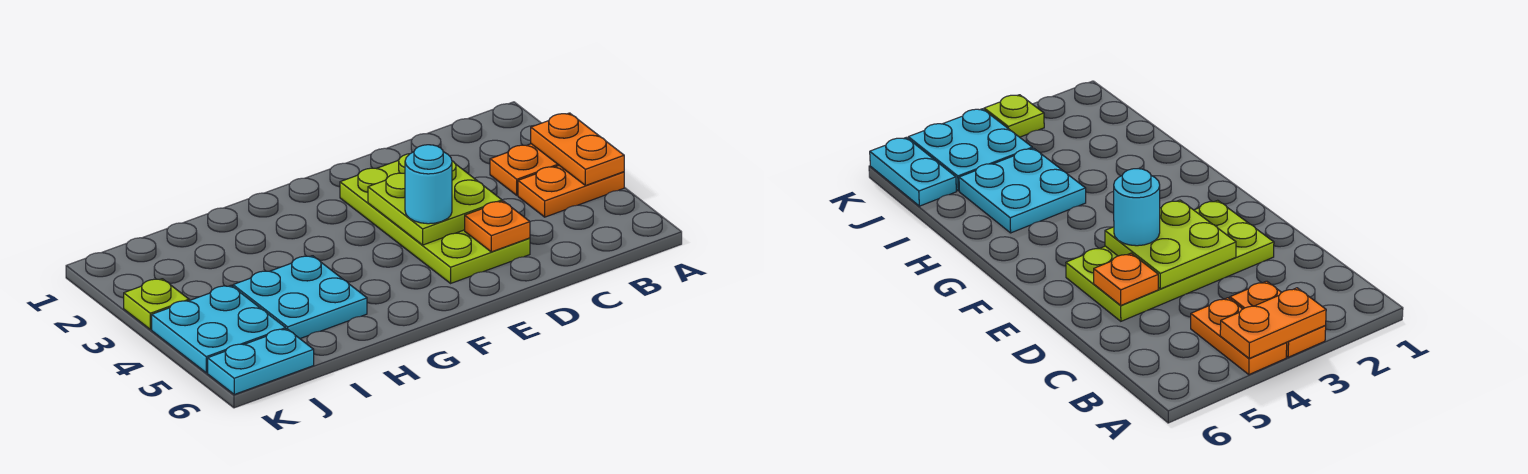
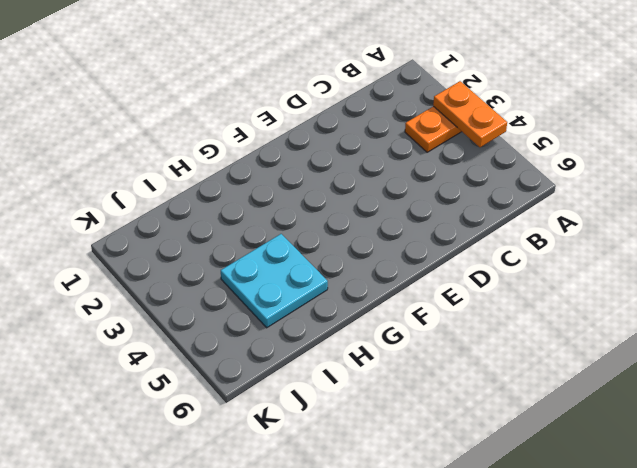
none -> orange plate A4:B4 level 1
none -> lime plate D2:E5 level 1

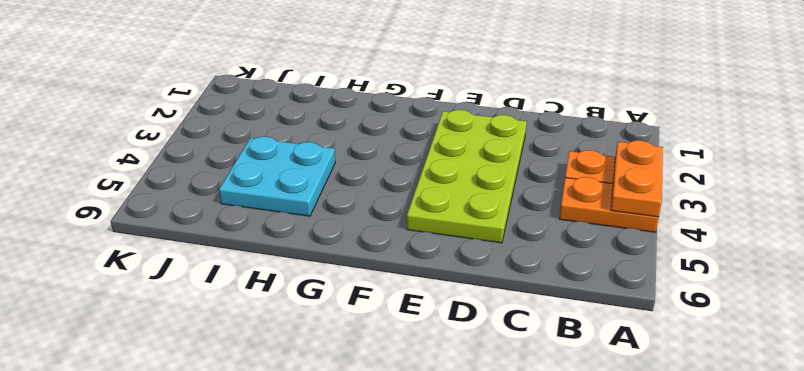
none -> cyan plate J4:K5 level 1
none -> cyan plate J6:K6 level 1

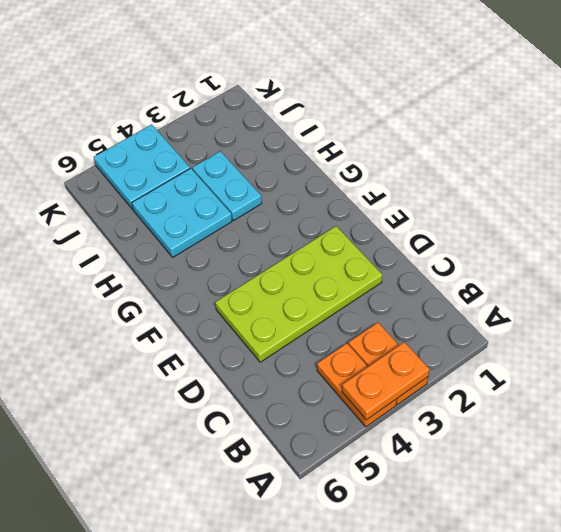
cyan plate H3:I3 level 1 -> cyan plate J6:K6 level 1
none -> lime plate K3 level 1
none -> lime plate D3:E4 level 2

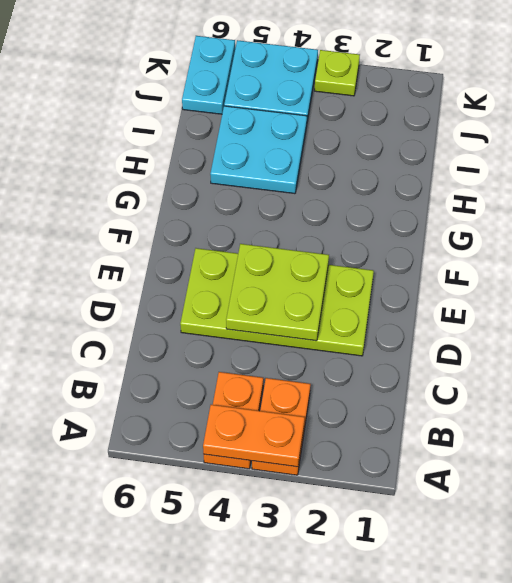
none -> orange plate D5 level 2
none -> cyan round brick E4 level 3

